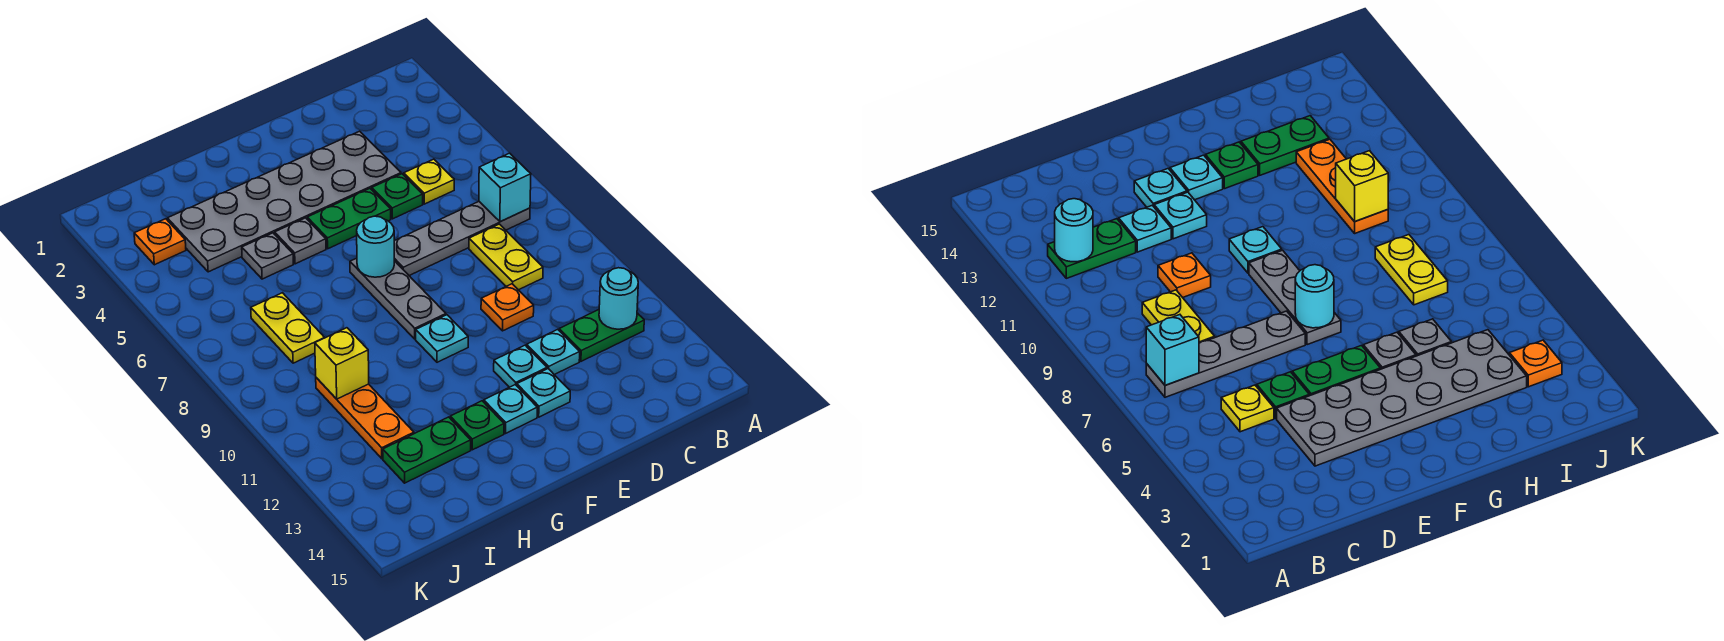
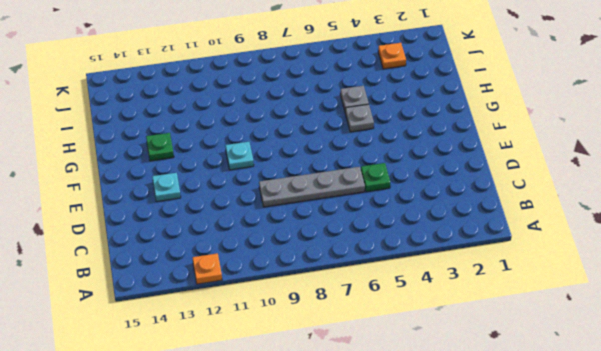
orange plate A12 level 1 -> orange plate D10 level 1
grey plate D6:D9 level 1 -> grey plate B7:E7 level 1
none -> green plate B12:C12 level 1
none -> yellow plate C5 level 1
none -> yellow plate C8:C9 level 1

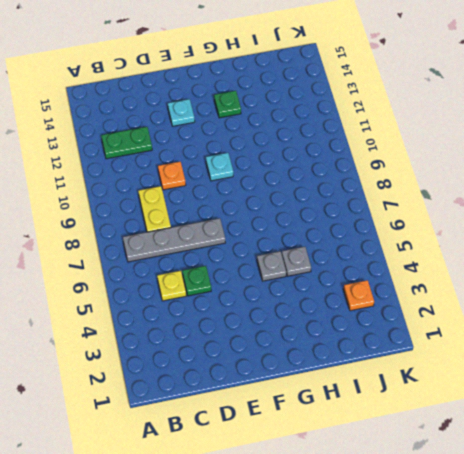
none -> grey plate D3:I4 level 1
none -> cyan plate D12 level 1
none -> green plate E5:F5 level 1

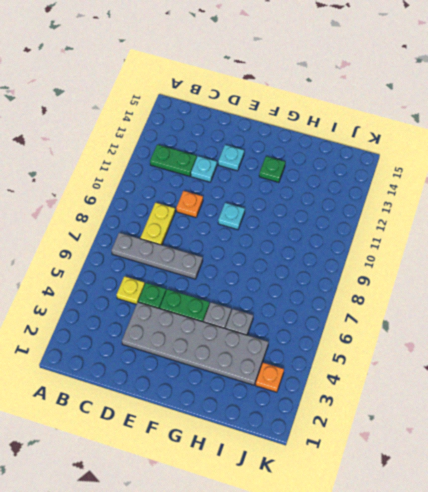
none -> cyan plate E12 level 1
none -> grey plate F7:F9 level 1
none -> cyan plate F13 level 1

